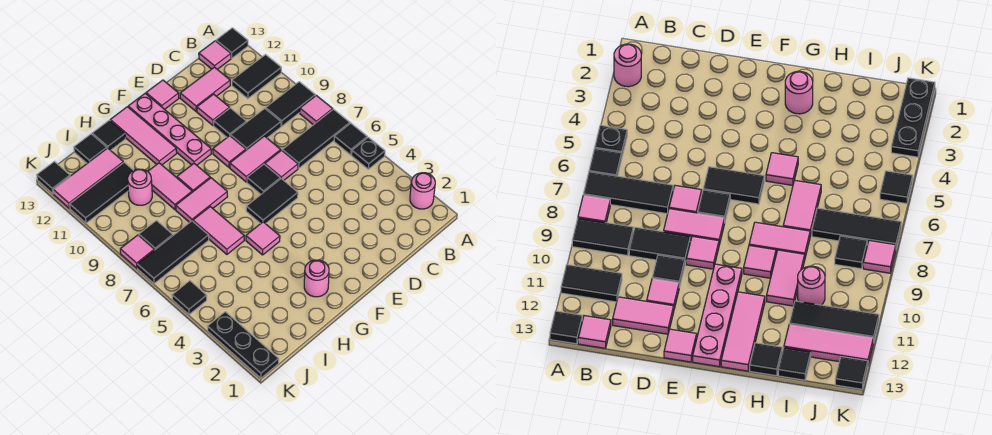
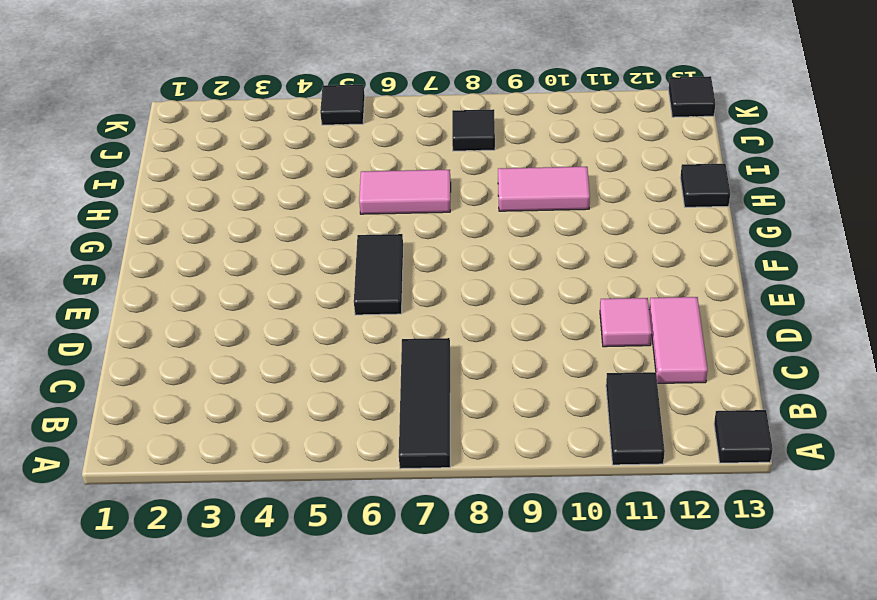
none -> pink round brick A2 level 1
none -> black plate A5 level 1
none -> black tile A6 level 1
none -> pink tile A8 level 1

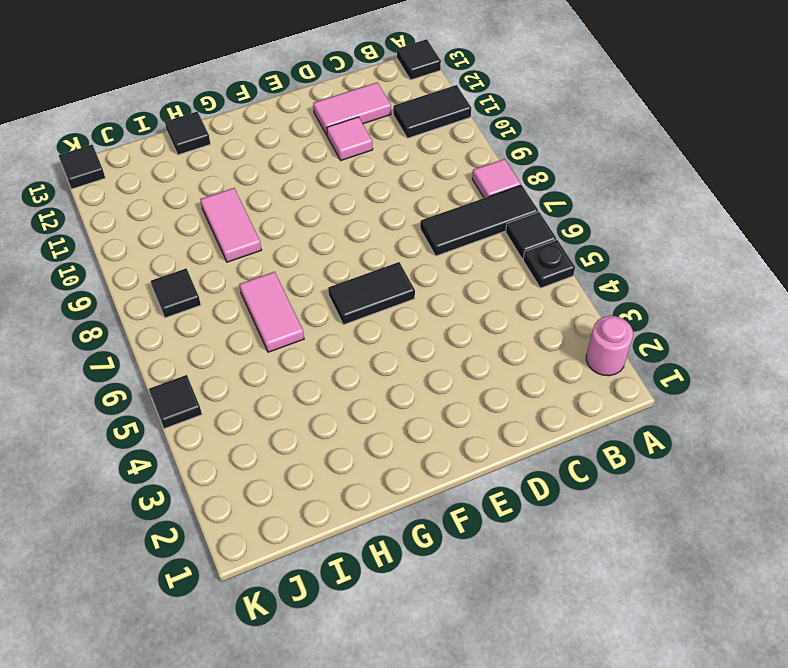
none -> black tile A9:B9 level 1
none -> pink tile B13 level 1
none -> black tile C9:D9 level 1
none -> pink tile D7 level 1

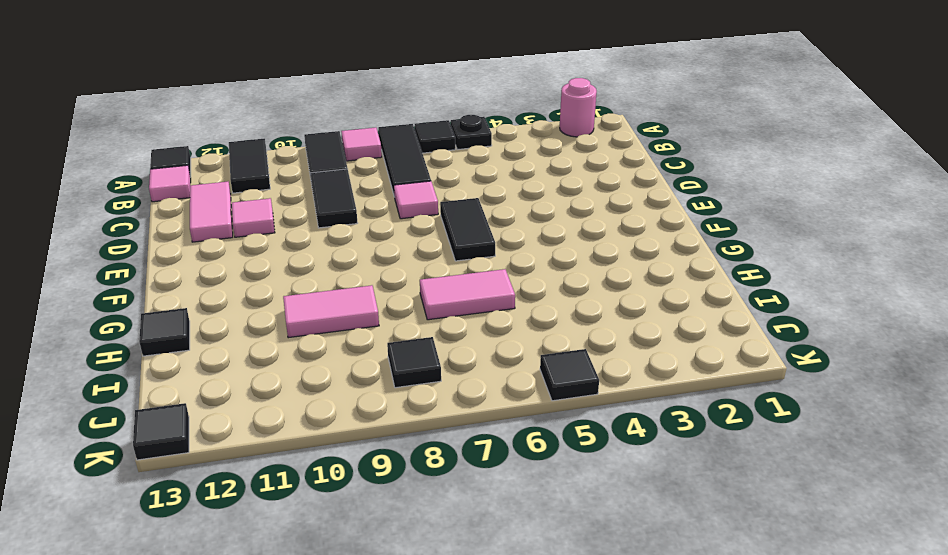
none -> pink tile D8:E8 level 1
none -> black tile D10 level 1
none -> black tile E7 level 1
none -> pink tile E9 level 1

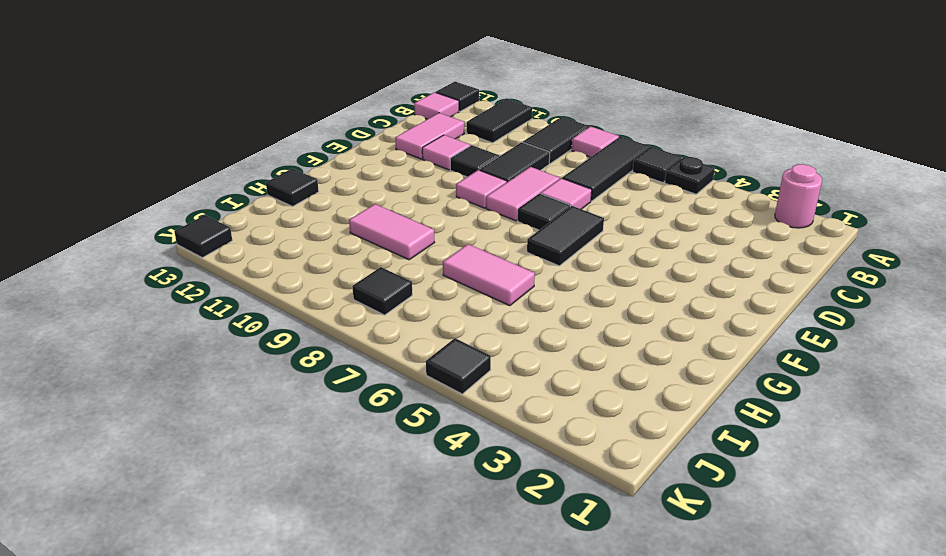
none -> pink tile E13 level 1
none -> pink plate F10:F13 level 1
none -> pink round brick G2 level 1
none -> pink tile G5 level 1

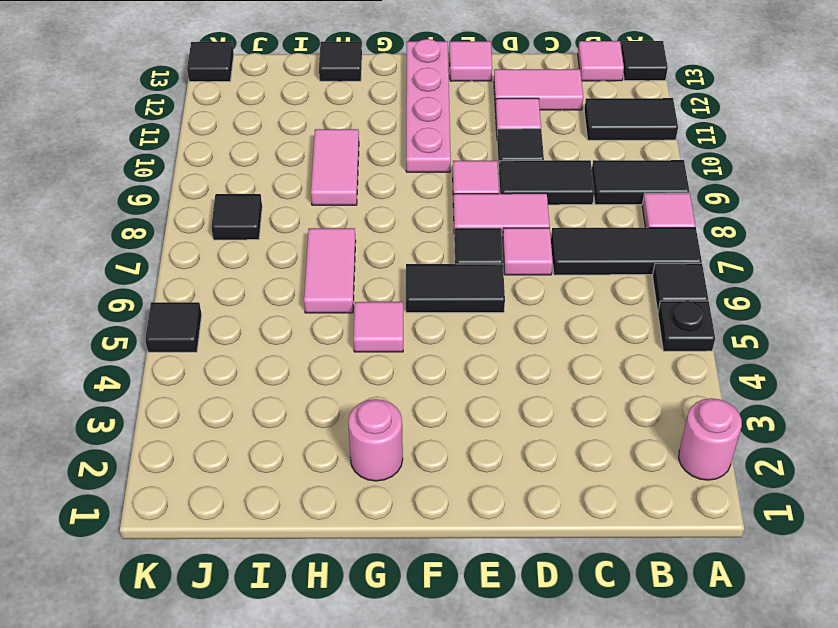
none -> pink tile G8:H8 level 1
none -> pink tile G9 level 1
none -> pink tile G11:G13 level 1
none -> black tile I7:K7 level 1

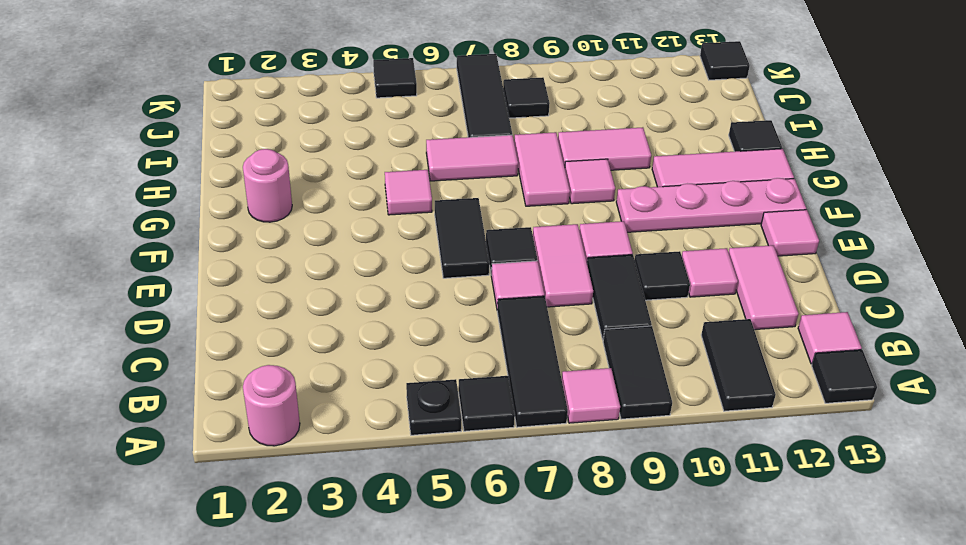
none -> pink round brick I10 level 1
none -> black tile I11:K11 level 1
none -> pink tile I12:K12 level 1
none -> black tile I13 level 1

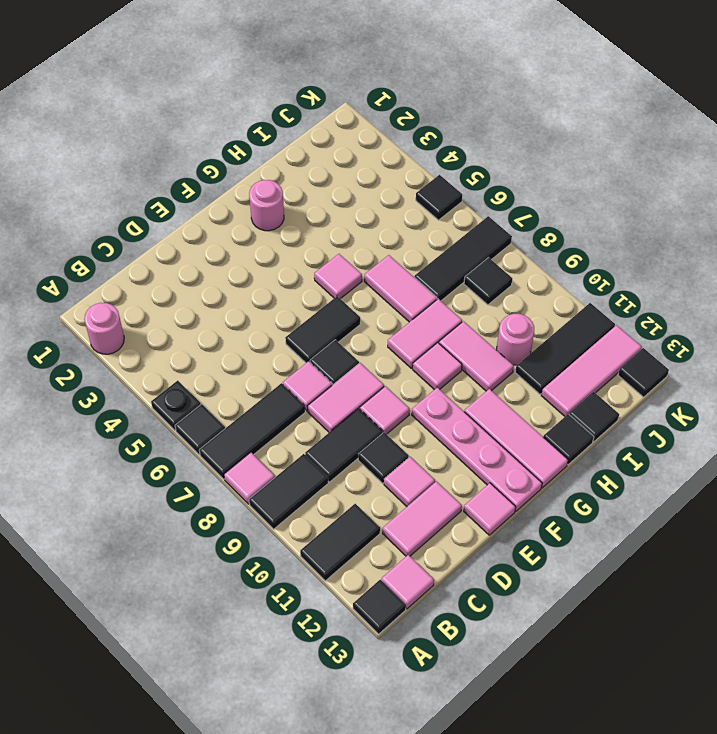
none -> black plate K1:K3 level 1
none -> pink tile K8 level 1

